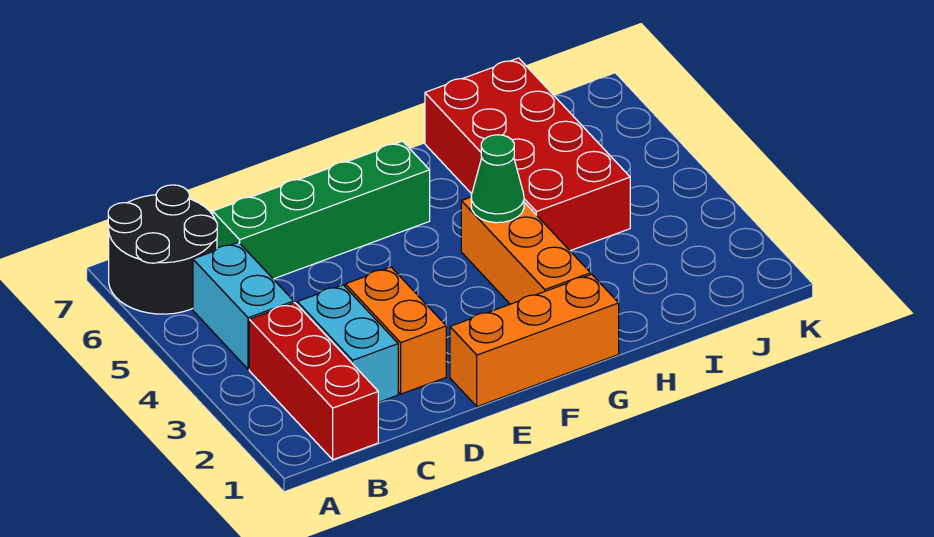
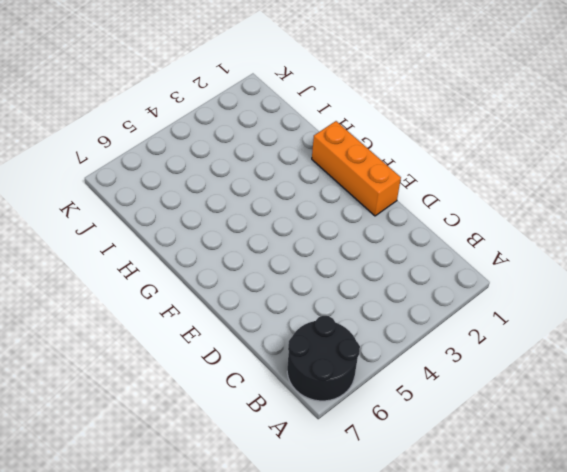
none -> red brick B1:B3 level 1
none -> cyan brick B4:B5 level 1

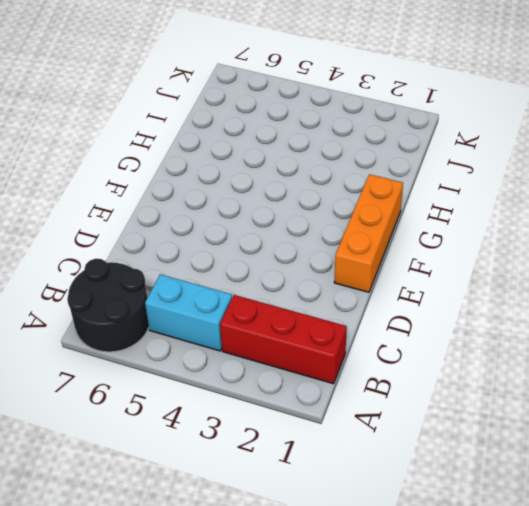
none -> cyan brick C2:C3 level 1
none -> green brick C6:F6 level 1

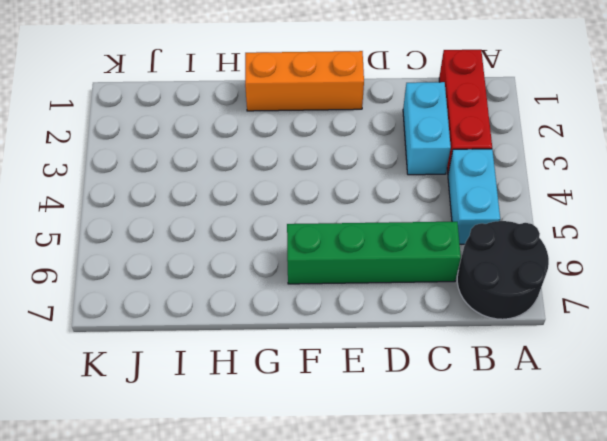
none -> orange brick D2:D3 level 1
none -> orange brick G2:G4 level 1

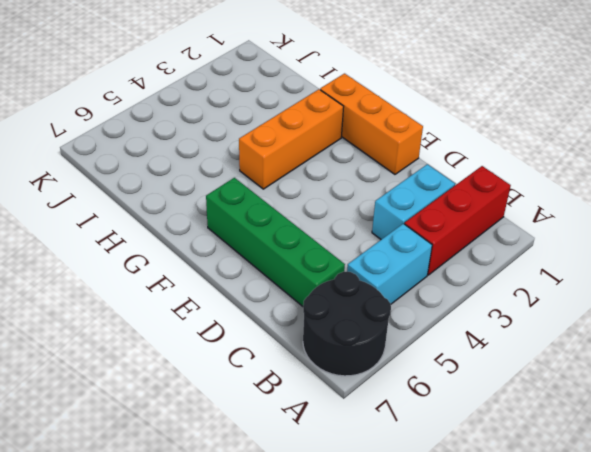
none -> orange brick D2:D3 level 1
none -> red brick H4:I7 level 1

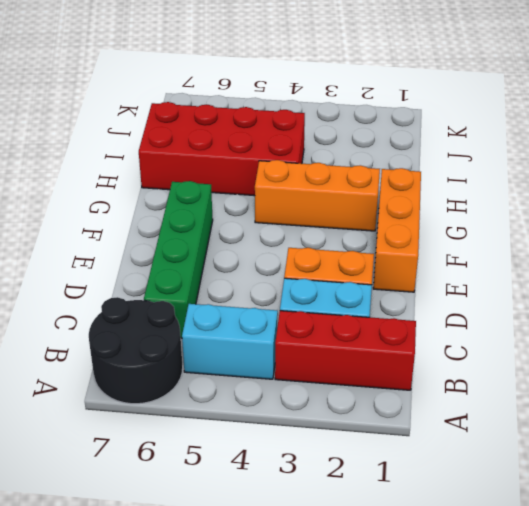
none -> green cone G4 level 2

